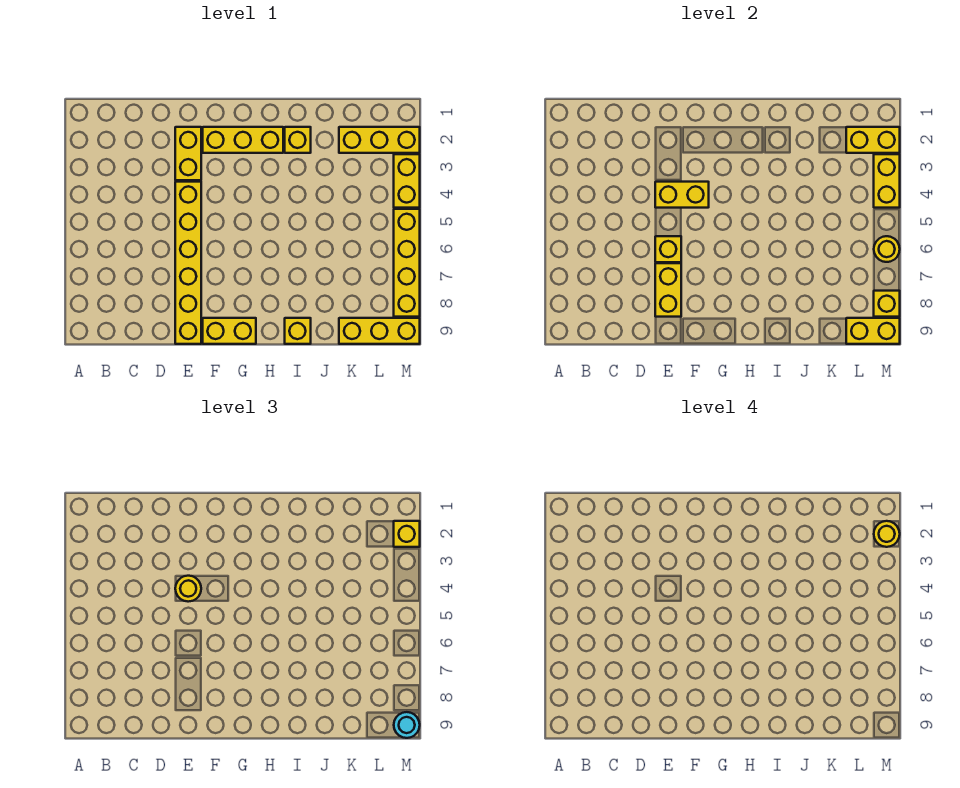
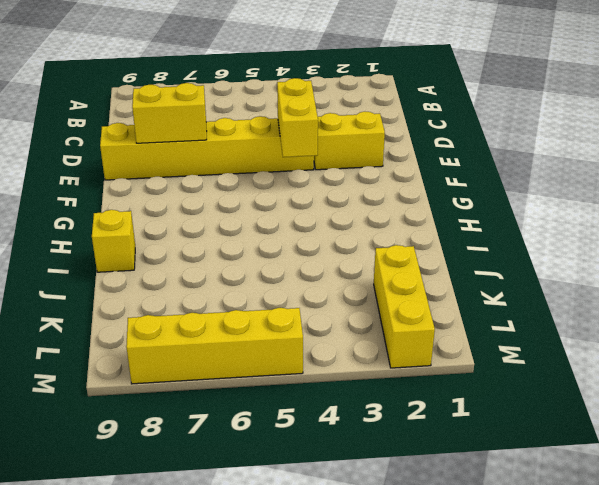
none -> yellow brick F2:H2 level 1
none -> yellow brick F9:G9 level 1
none -> yellow brick I2 level 1

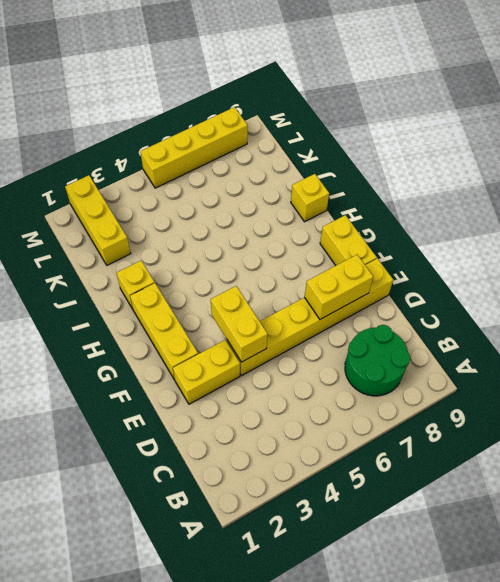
green round brick B7:C8 level 1 -> none
none -> yellow brick K9:M9 level 1
none -> yellow brick M3:M4 level 1
none -> yellow brick E6 level 2

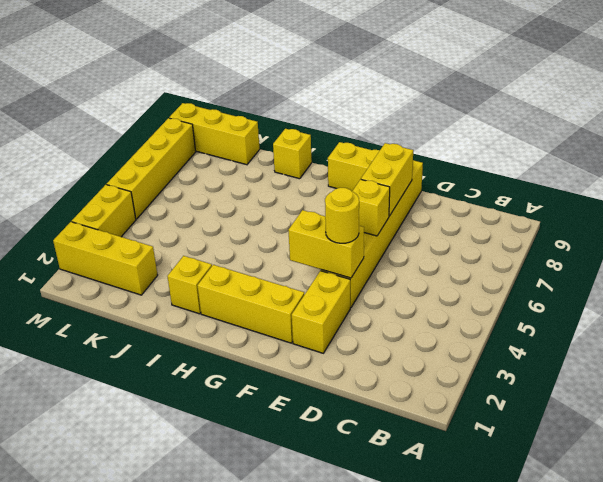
none -> yellow brick L2:M2 level 2
none -> yellow brick L9:M9 level 2
none -> yellow brick M3:M4 level 2

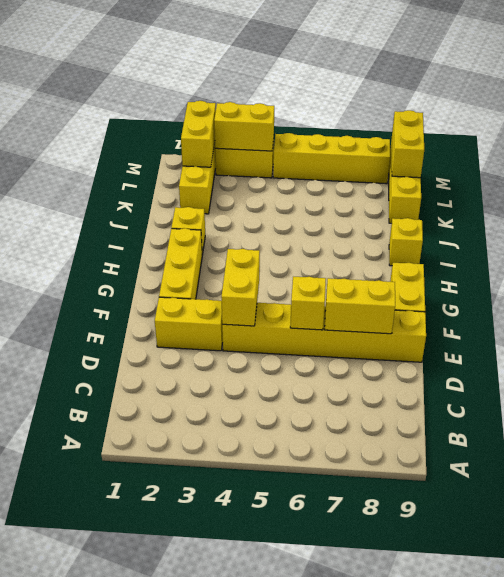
none -> yellow round brick M6 level 2
none -> yellow brick M8 level 2
none -> yellow round brick E4 level 3

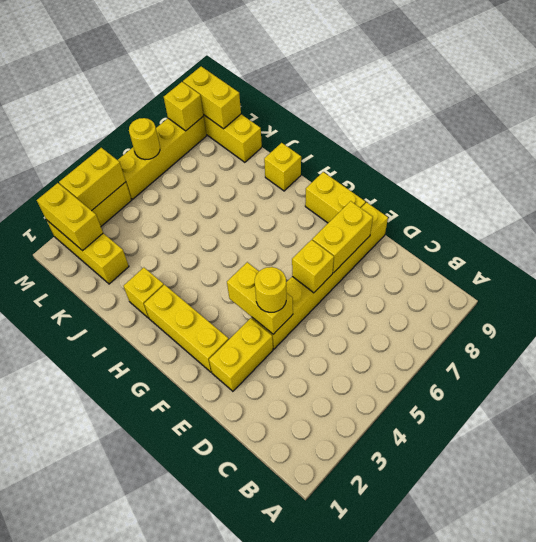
none -> yellow brick M2 level 3
none -> cyan round brick M9 level 3
none -> yellow round brick M2 level 4

